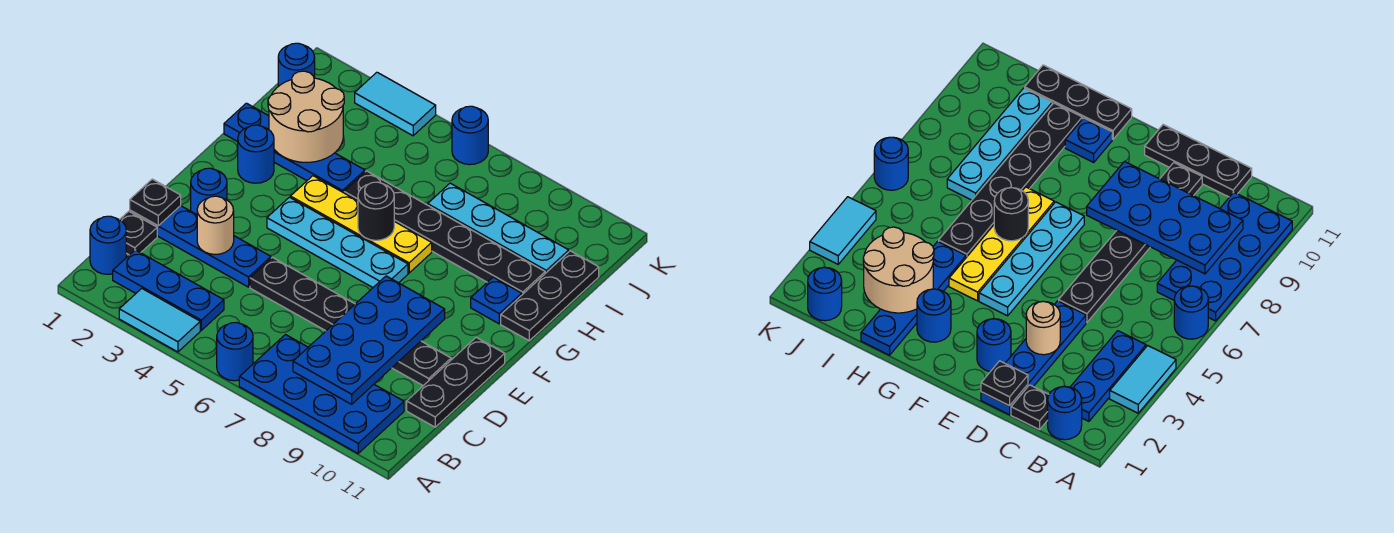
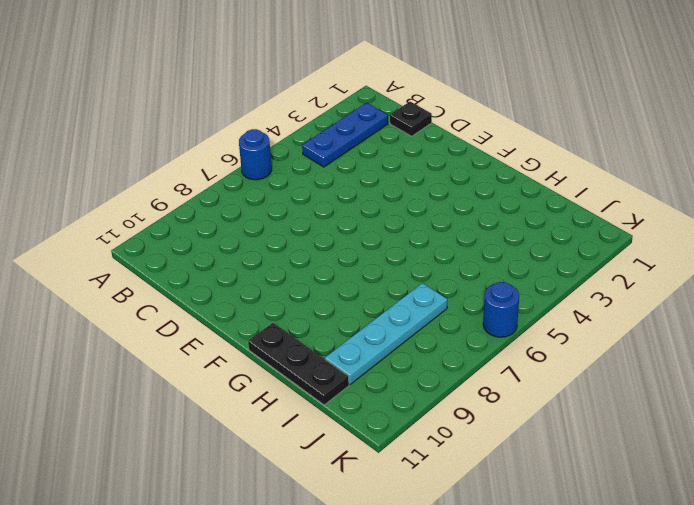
none -> cyan tile A3:A4 level 1
none -> blue plate A7:B10 level 1
none -> blue round brick B1 level 1

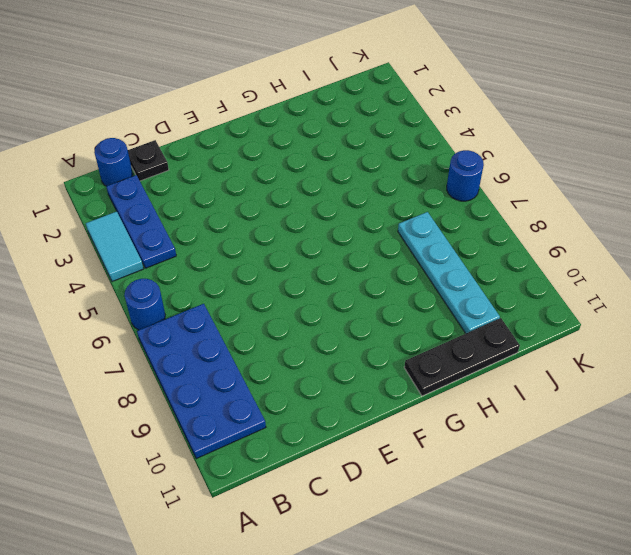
none -> black plate C11:E11 level 1
none -> blue plate D1:D4 level 1
none -> black plate D5:D10 level 1

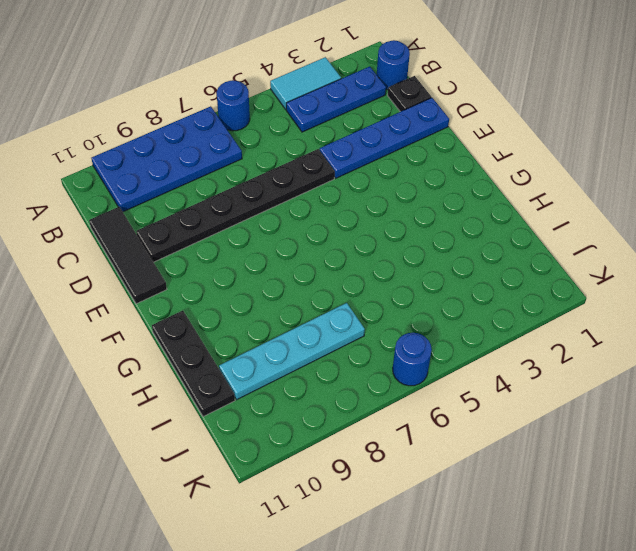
black tile C11:E11 level 1 -> black plate C11:E11 level 1
none -> blue round brick E2 level 1
none -> cyan plate F4:F7 level 1
none -> blue round brick G2 level 1

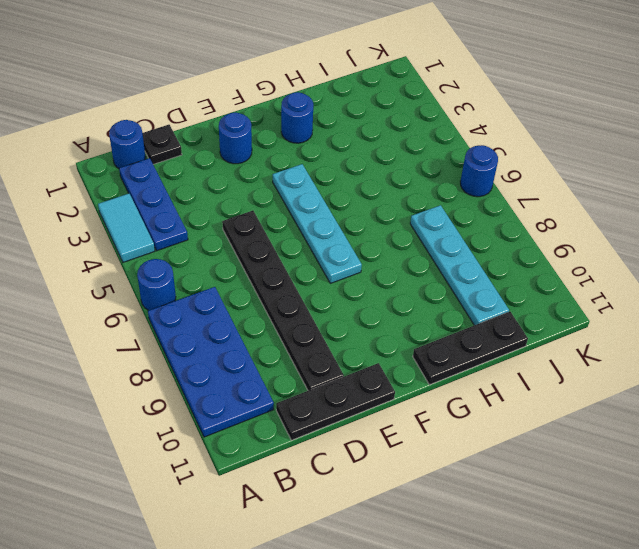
none -> blue plate D1:D4 level 1
none -> yellow plate G4:G7 level 1
none -> blue plate G10 level 1

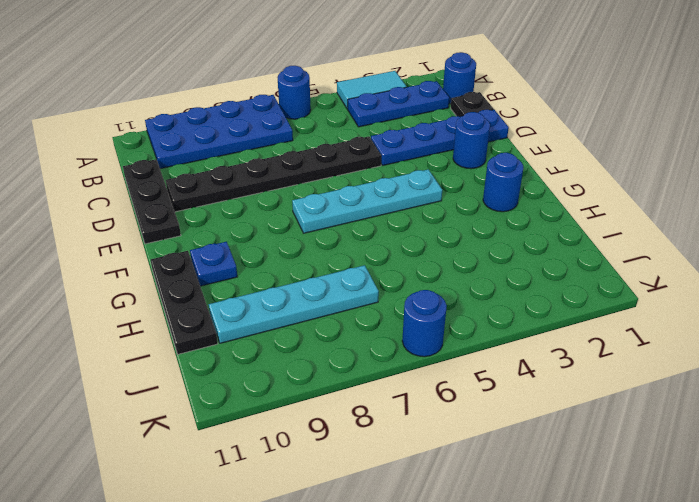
none -> yellow plate G4:G7 level 1
none -> blue plate H1:H4 level 1
none -> black plate H5:H10 level 1

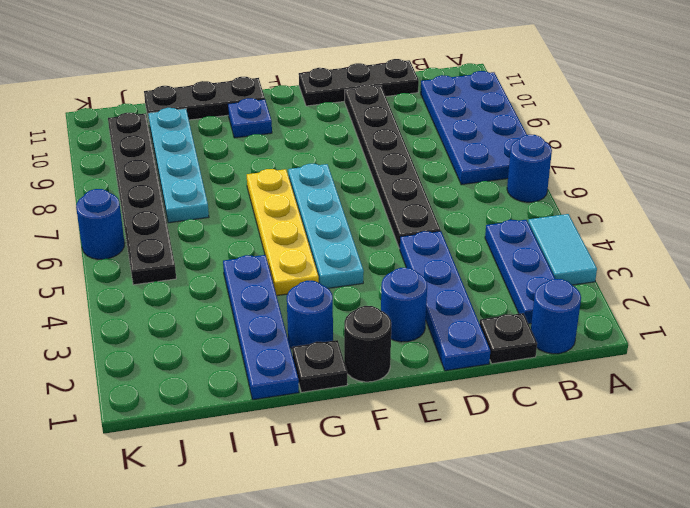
black round brick F1 level 1 -> black round brick G6 level 2
black plate G1 level 1 -> black plate D1 level 2
black plate J5:J10 level 1 -> black plate H5:H10 level 1
none -> blue round brick J1 level 1
none -> cyan tile K3:K4 level 1
none -> blue plate B8:E9 level 2

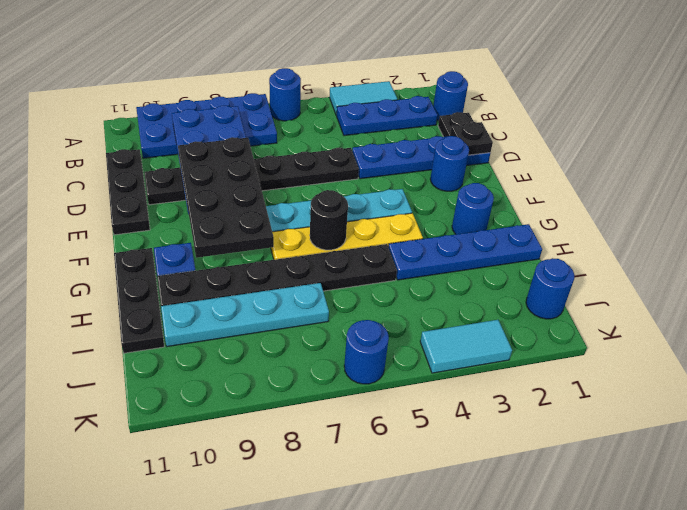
black plate D8:G9 level 3 -> none
none -> tan round brick D3 level 2
none -> tan round brick H2:I3 level 2

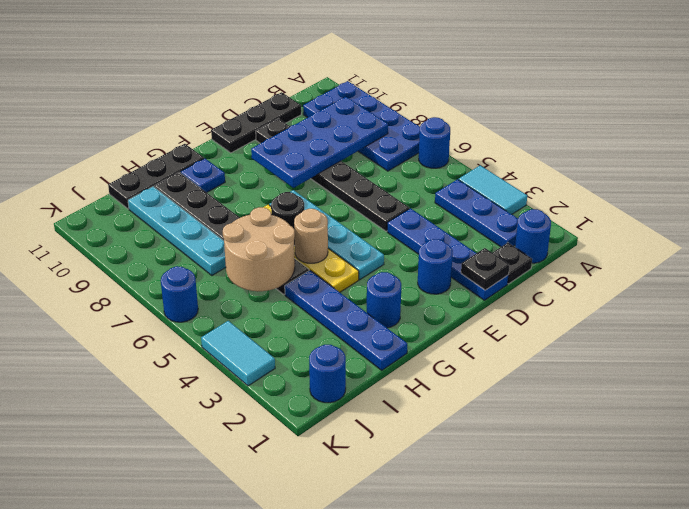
tan round brick G5 level 2 -> tan round brick D3 level 2
tan round brick H5:I6 level 2 -> tan round brick H2:I3 level 2

